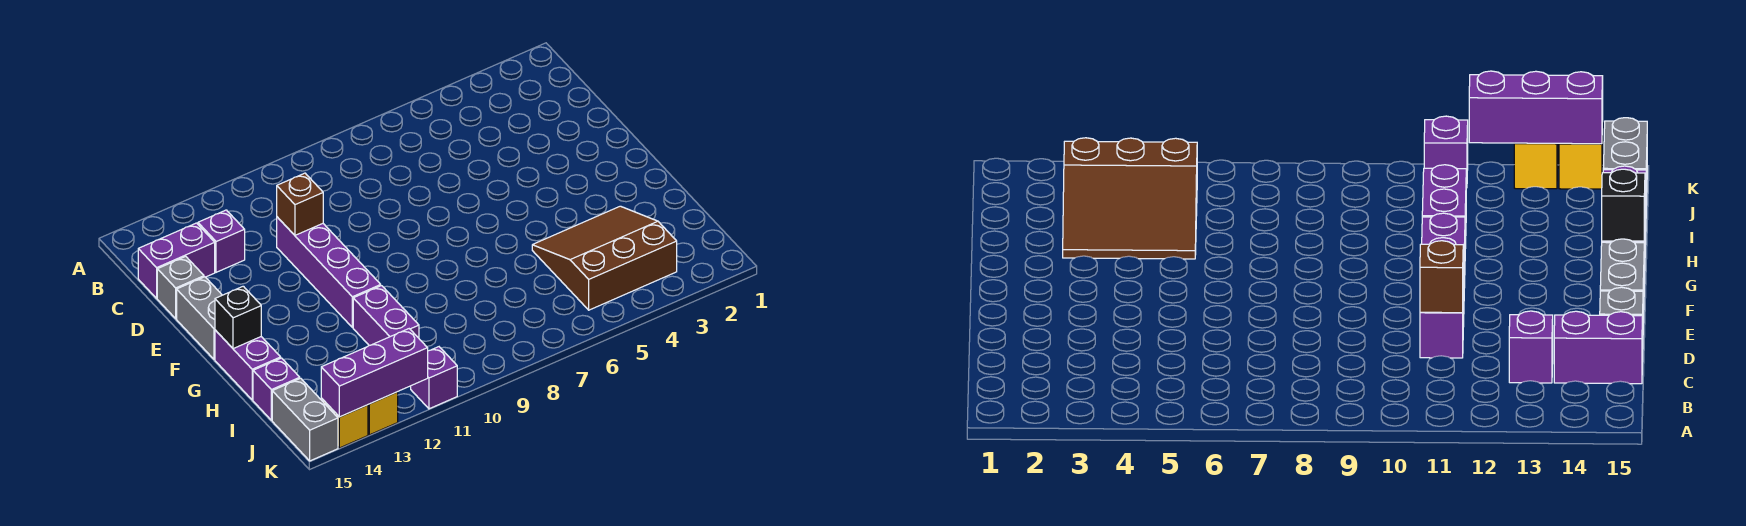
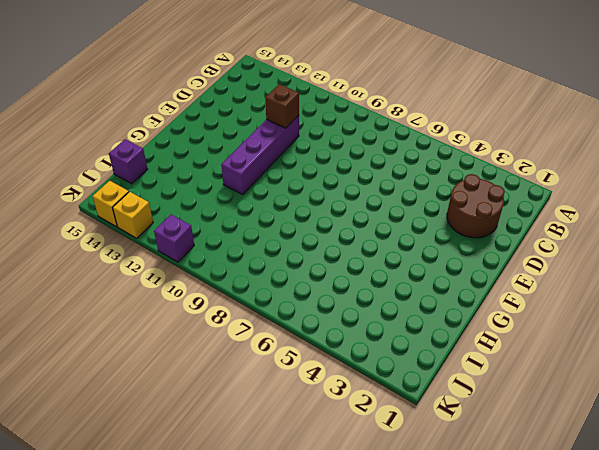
brown round brick C2:D3 level 1 -> none
none -> purple brick C13 level 1
none -> purple brick C14:C15 level 1
none -> grey brick D15 level 1

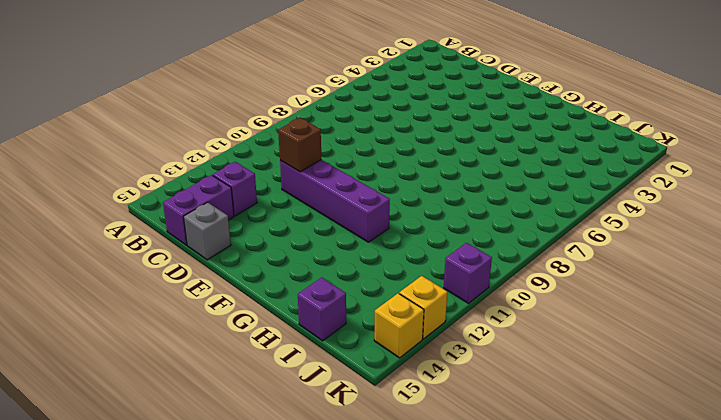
none -> grey brick E15:F15 level 1
none -> purple brick G15:H15 level 1
none -> brown slope H3:J5 level 1 top J

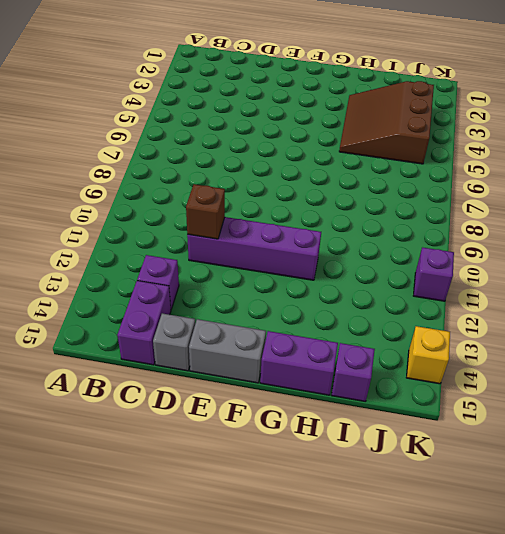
none -> purple brick H11:I11 level 1
none -> grey brick J15:K15 level 1
none -> yellow brick K13 level 1

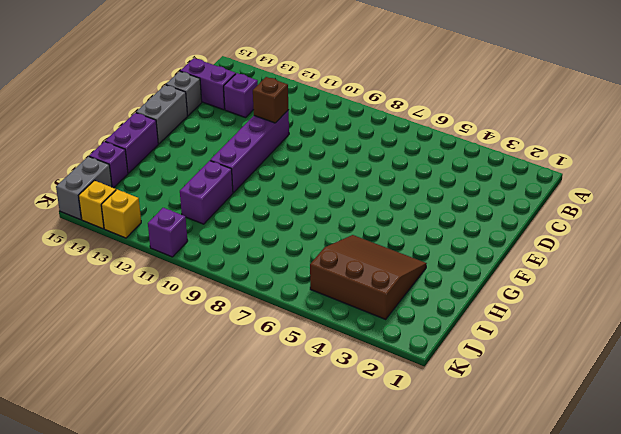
none -> black brick G15 level 2
none -> purple brick K12:K14 level 2

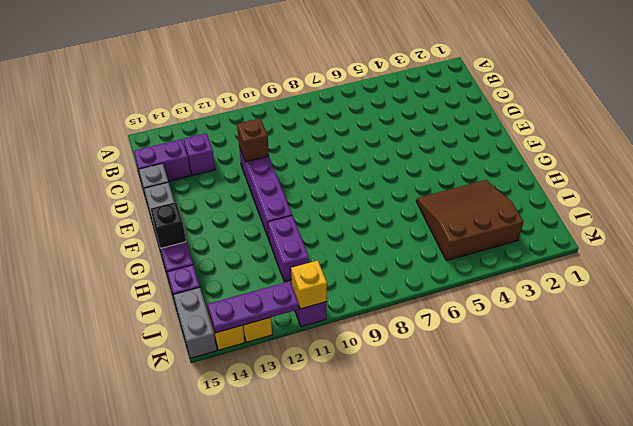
yellow brick K11 level 2 -> none
purple plate K12:K14 level 2 -> purple brick K12:K14 level 2

